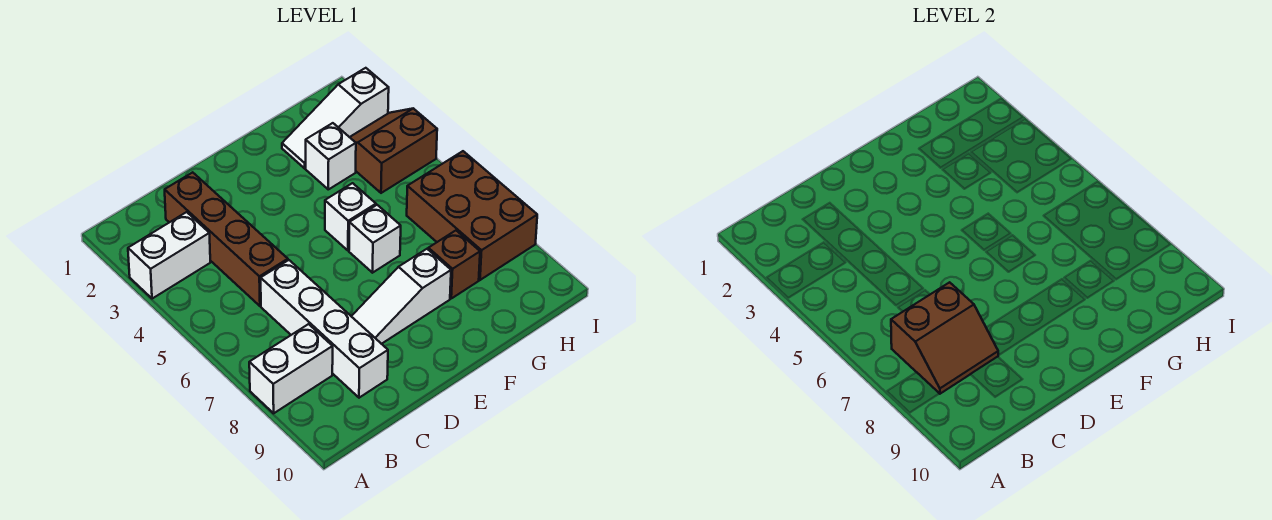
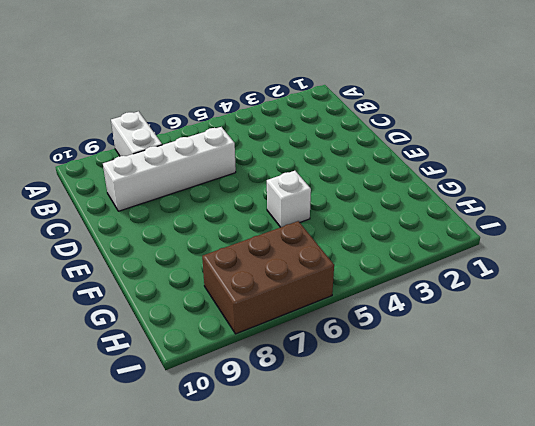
none -> white brick A3:B3 level 1
none -> brown brick C2:C5 level 1
none -> white slope D8:F8 level 1 top F

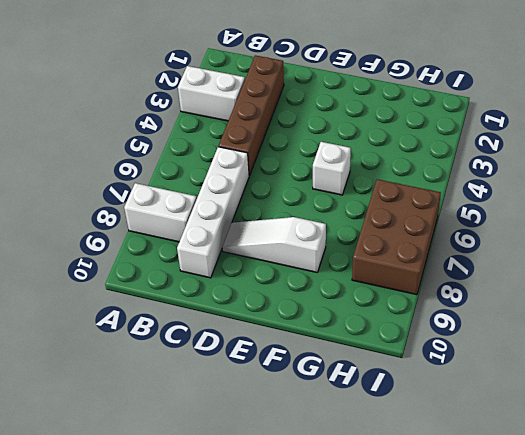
none -> white brick F6 level 1
none -> white slope G2:I2 level 1 top I
none -> white brick G3 level 1

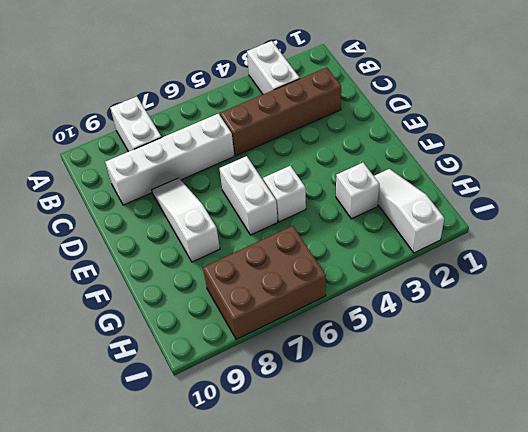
white brick E6:F6 level 1 -> white brick F6 level 1
none -> brown brick G8 level 1
none -> brown slope H3:I4 level 1 top 4
none -> brown slope B7:C8 level 2 top 7

